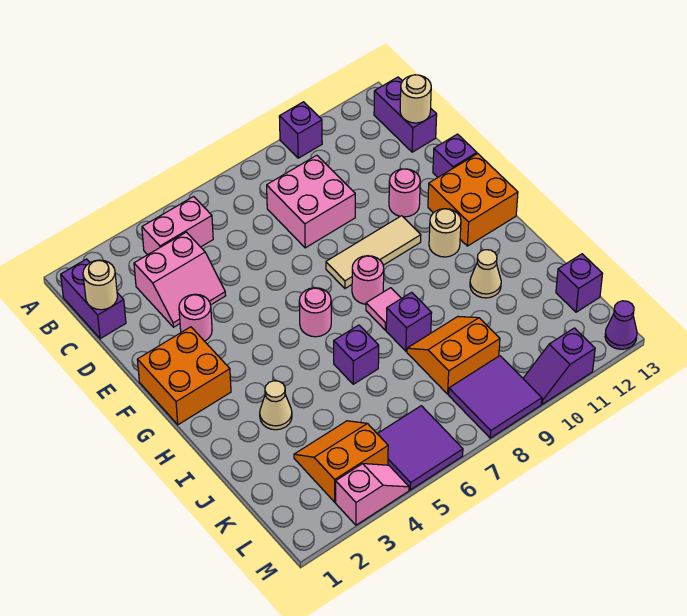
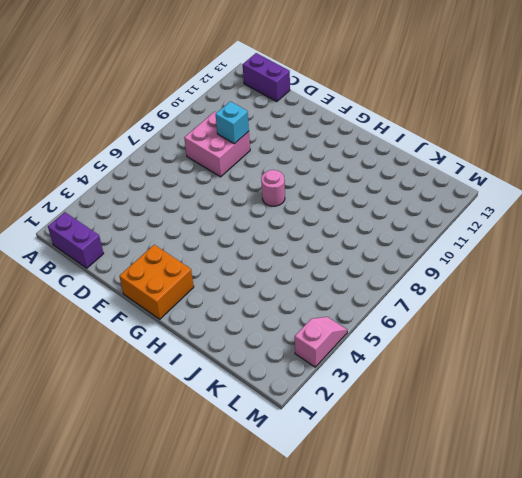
cyan brick D9 level 2 -> none
none -> purple brick A10 level 1
none -> pink brick B4:B5 level 1
none -> pink slope C3:D4 level 1 top C
none -> pink round brick E3 level 1

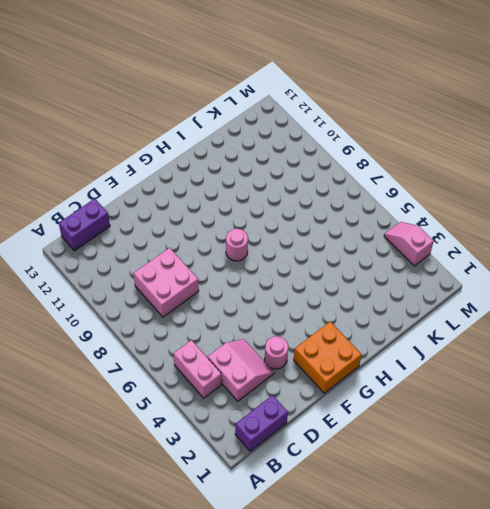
none -> purple brick A10 level 1
none -> pink round brick E11 level 1
none -> purple brick E13 level 1
none -> tan tile F8:F10 level 1

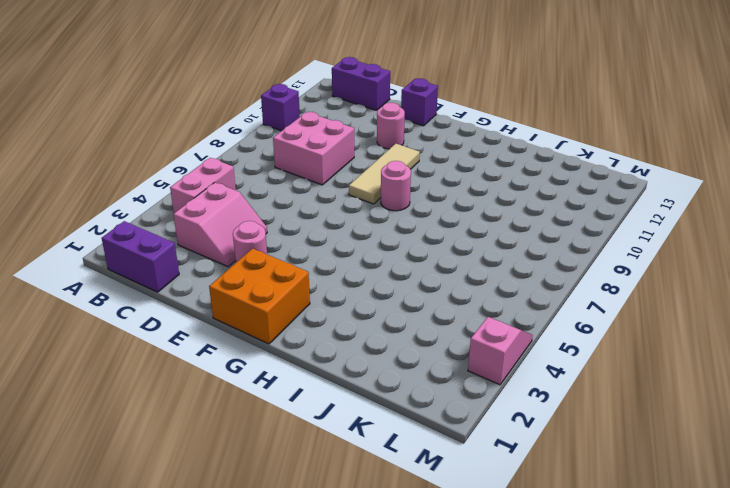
none -> orange brick F12:G13 level 1
none -> pink round brick G6 level 1
none -> tan round brick G11 level 1
none -> pink tile H8 level 1

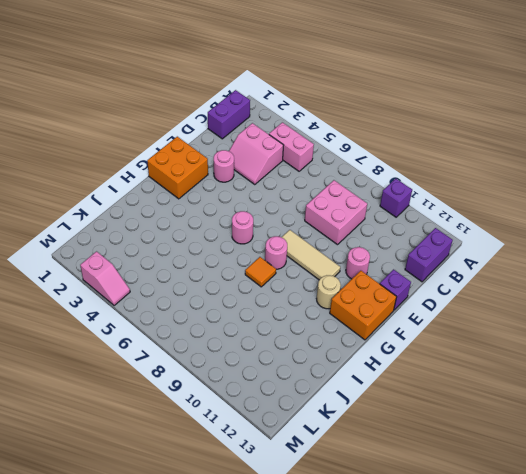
orange tile H8 level 1 -> pink tile H8 level 1
none -> tan cone I3 level 1
none -> purple brick I6 level 1
none -> purple brick I8 level 1
none -> tan cone I11 level 1

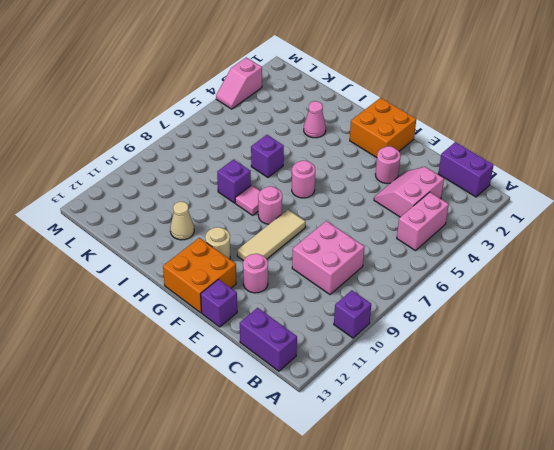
pink cone I3 level 1 -> tan cone I3 level 1
none -> orange slope J8:K9 level 1 top K
none -> orange slope K3:L4 level 1 top L
none -> purple brick K13 level 1
none -> purple tile L5:M6 level 1

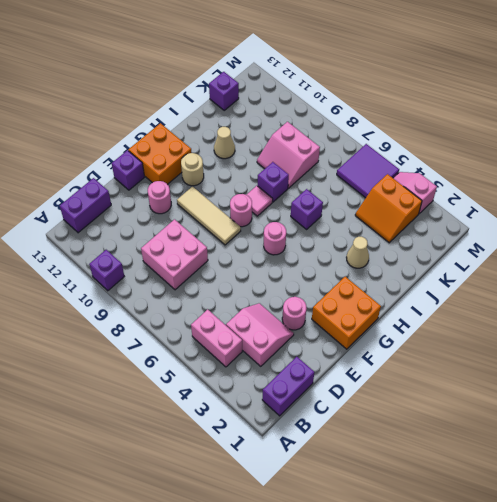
pink slope J8:K9 level 1 top K -> orange slope J8:K9 level 1 top K
none -> purple tile L8:M9 level 1
none -> purple slope M10:M11 level 1 top 11
none -> purple cone M13 level 1
none -> tan round brick C1 level 2

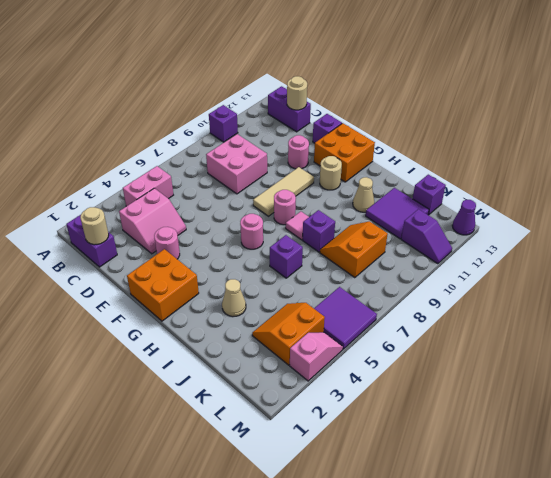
purple tile J11:K12 level 1 -> purple tile L8:M9 level 1
purple slope L11:M11 level 1 top L -> purple slope M10:M11 level 1 top 11

